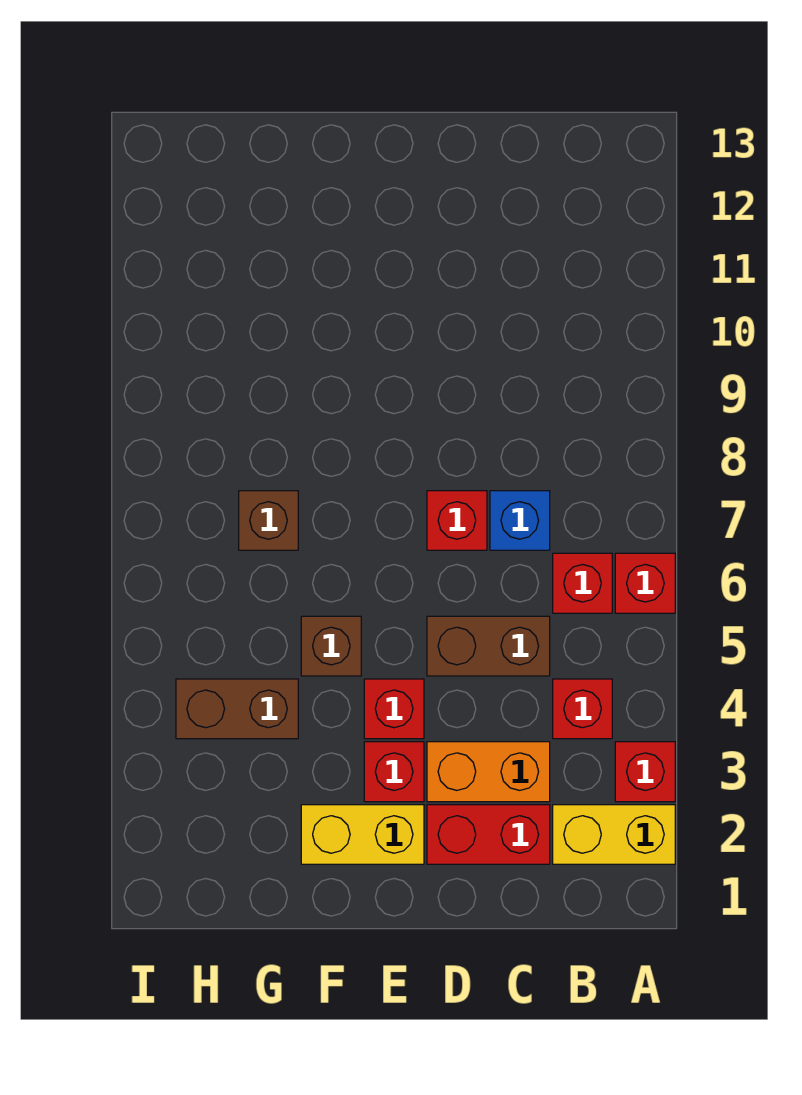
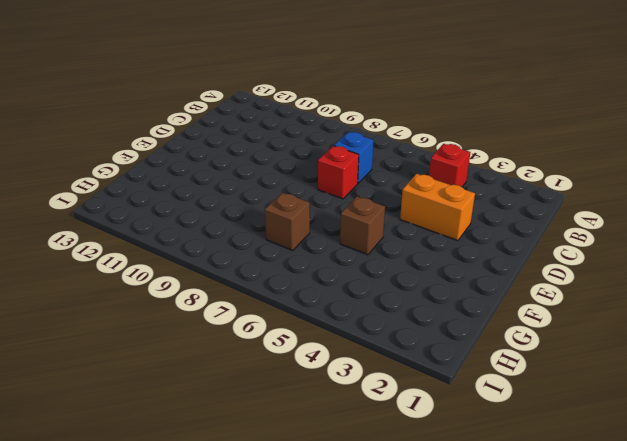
orange brick D3:D4 level 1 -> orange brick C3:D3 level 1
none -> yellow brick A2:B2 level 1
none -> red brick A3 level 1
none -> red brick A6 level 1

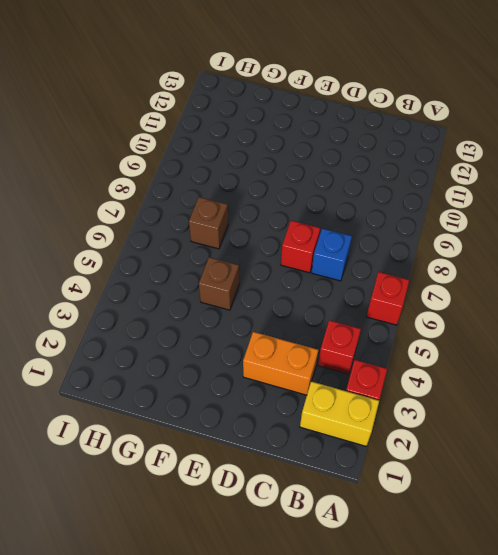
none -> red brick B6 level 1
none -> red brick C2:D2 level 1
none -> brown brick C5:D5 level 1

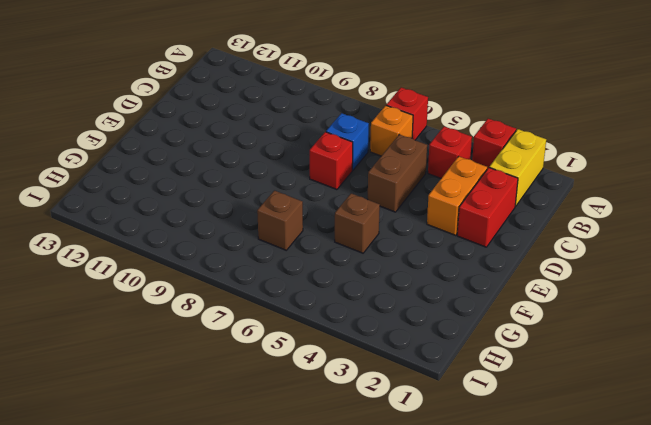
orange brick B6 level 1 -> red brick B6 level 1
none -> yellow brick E2:F2 level 1
none -> red brick E3 level 1
none -> red brick E4 level 1

